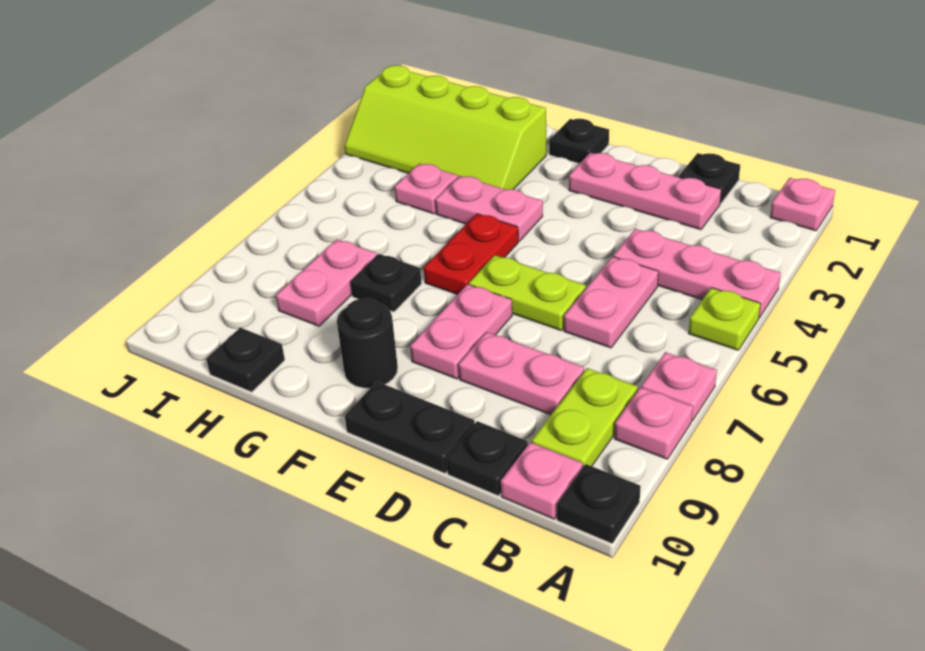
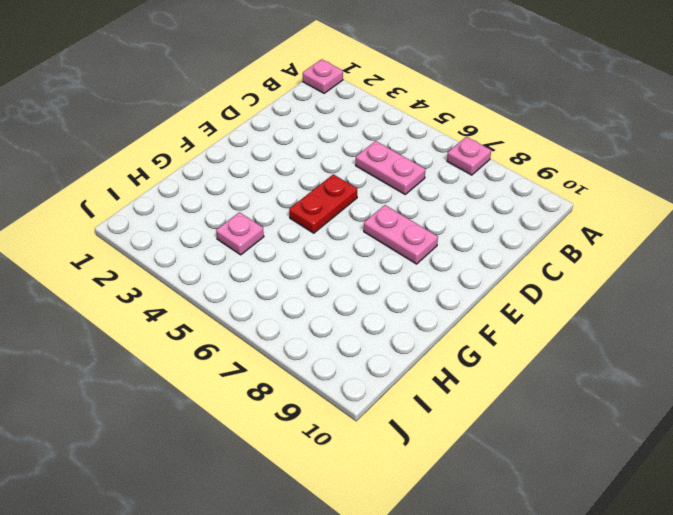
red plate E5:F5 level 1 -> red plate F5:F6 level 1
none -> pink plate A4:C4 level 1
none -> lime plate A5 level 1
none -> pink plate A8 level 1

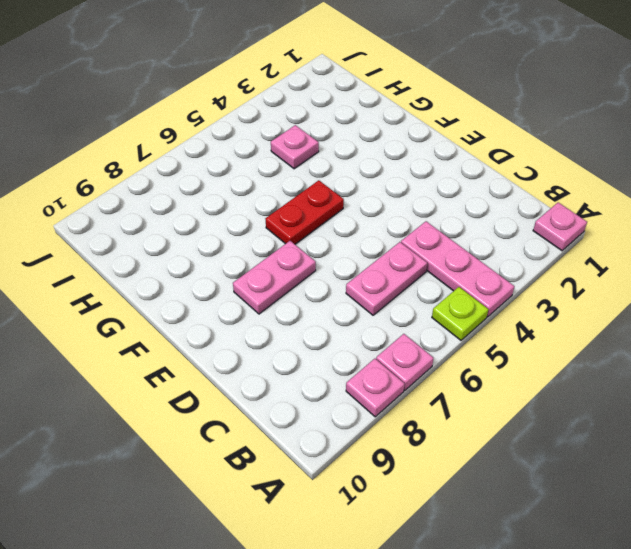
none -> black plate A10 level 1
none -> lime plate B8:B9 level 1
none -> pink plate B10 level 1

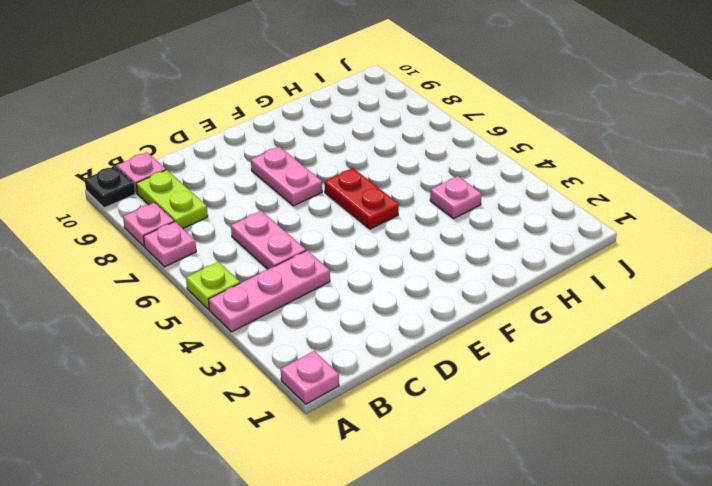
none -> black plate C1 level 1
none -> pink plate C2:E2 level 1
none -> pink plate C8:D8 level 1

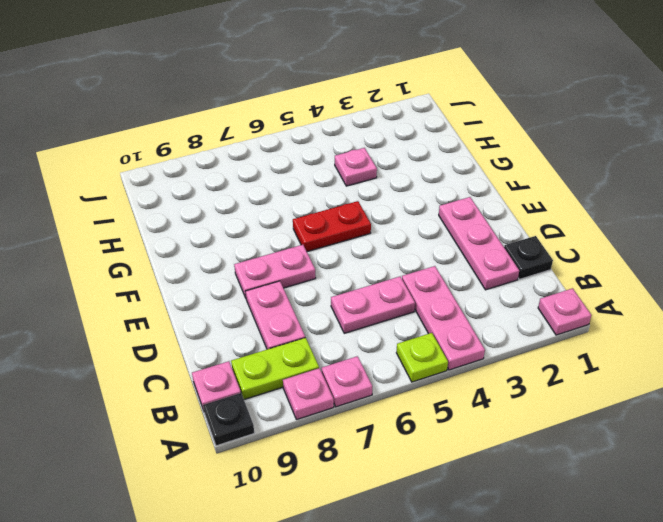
none -> black plate C10 level 1
none -> lime plate D6:E6 level 1
none -> black plate D10:E10 level 1

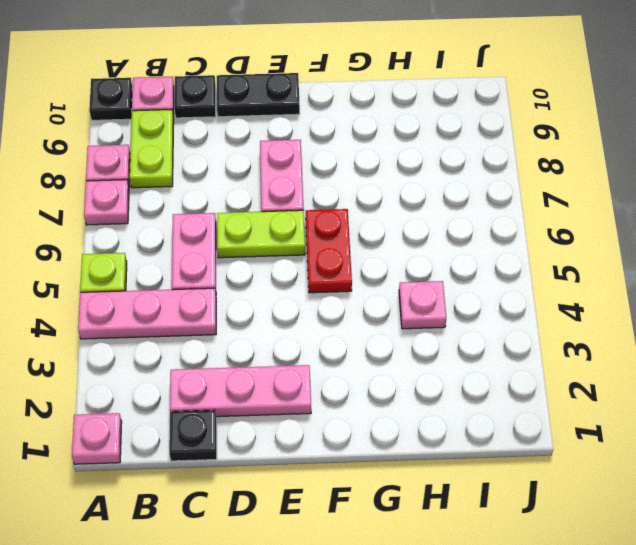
none -> pink plate C8:D8 level 1
none -> black plate F1 level 1
none -> pink plate F4:G4 level 1

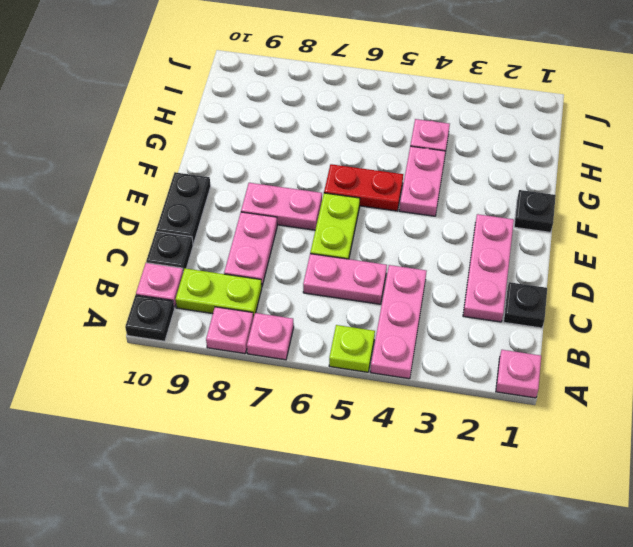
none -> black round brick F9 level 1
none -> lime slope G2:J3 level 1 top 2
none -> black plate G7 level 1

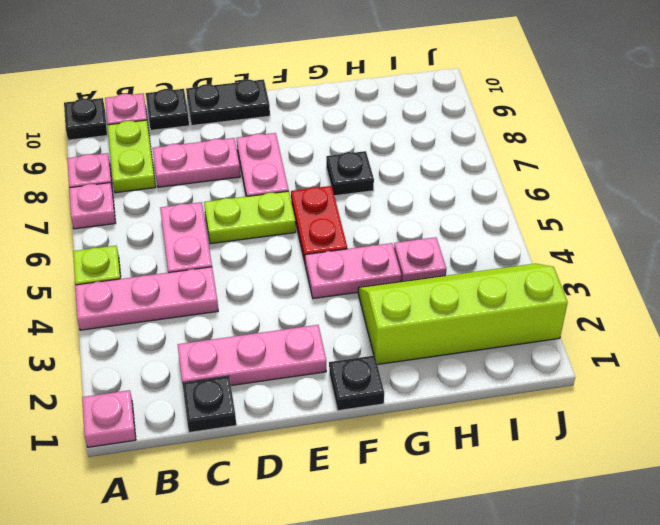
none -> black round brick F9 level 1
none -> pink plate H7:H8 level 1
none -> black plate H10 level 1

